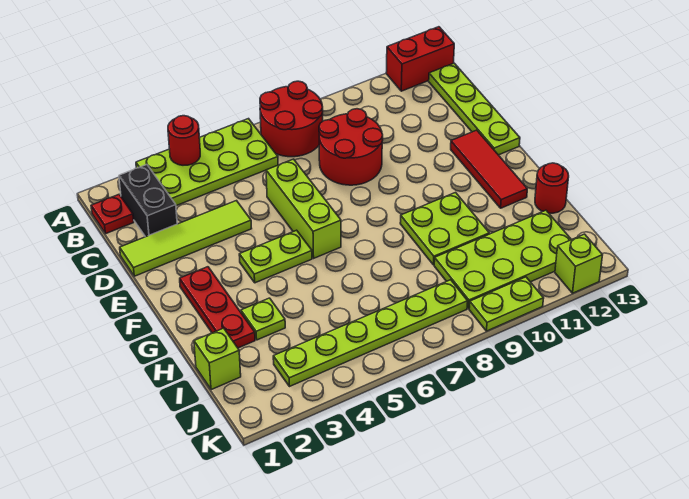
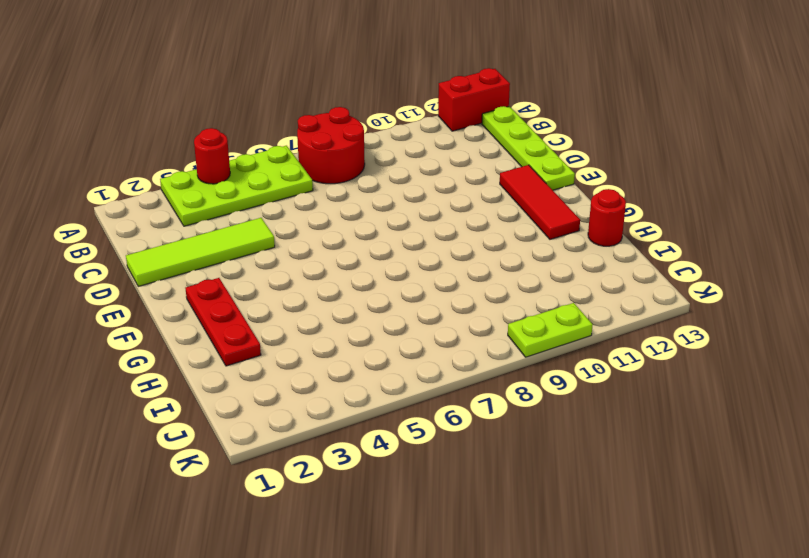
none -> red plate B1 level 1
none -> black brick B2:C2 level 1
none -> red round brick C8:D9 level 1

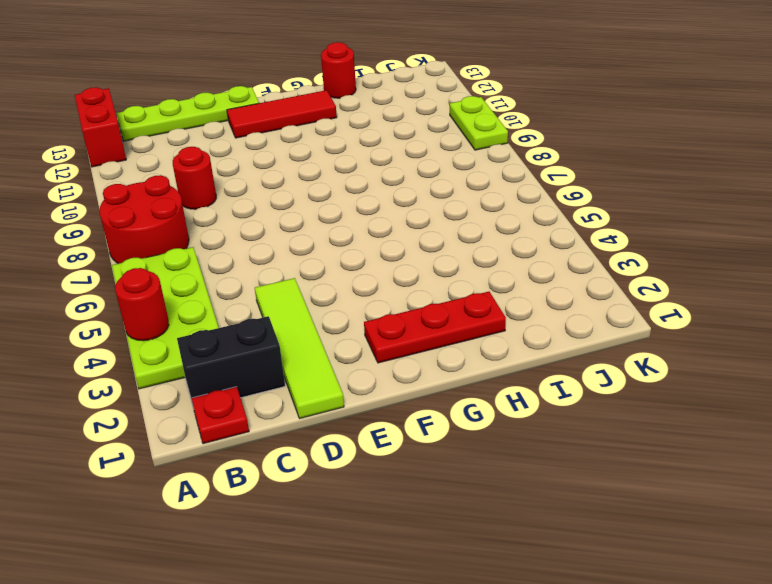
red round brick C9 level 1 -> red round brick C8:D9 level 1
none -> lime brick D6:F6 level 1
none -> lime plate F4:F5 level 1
none -> lime plate G9:H10 level 1

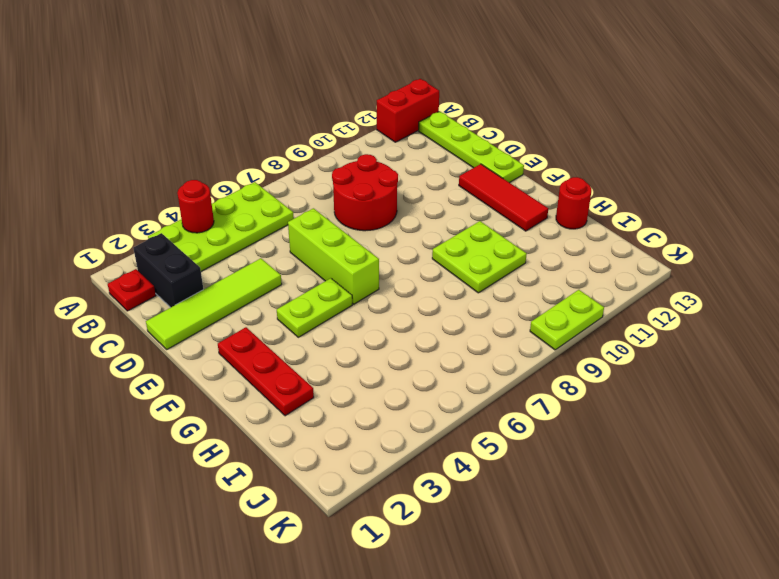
none -> red round brick A7:B8 level 1
none -> lime plate H3 level 1
none -> lime brick I1 level 1

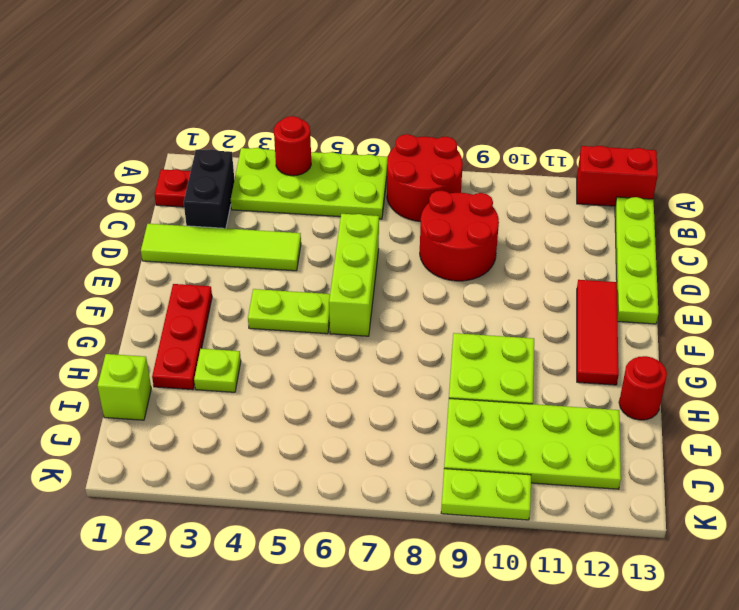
none -> lime plate J3:J8 level 1
none -> lime brick K12 level 1

